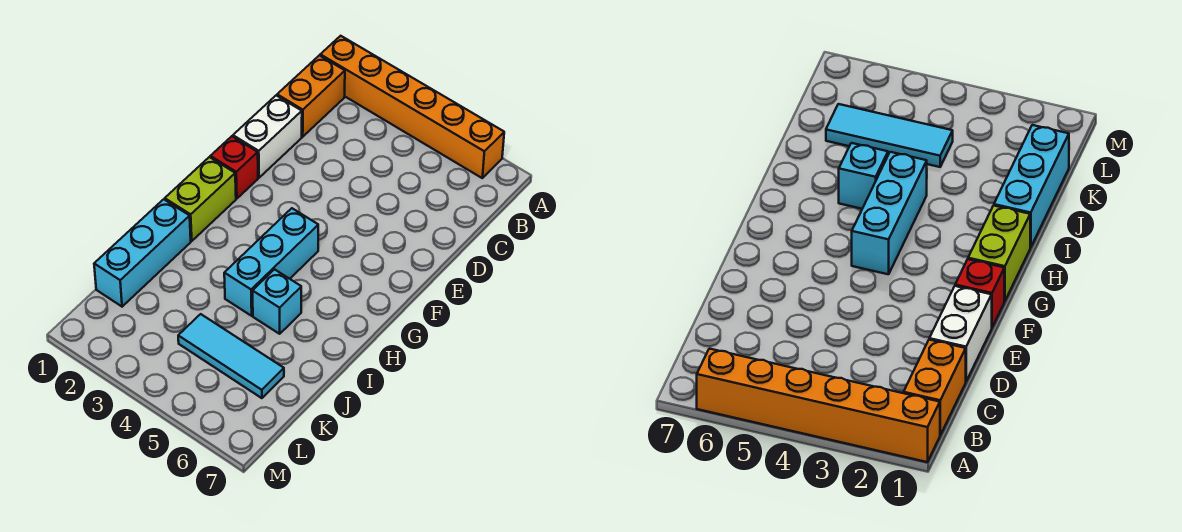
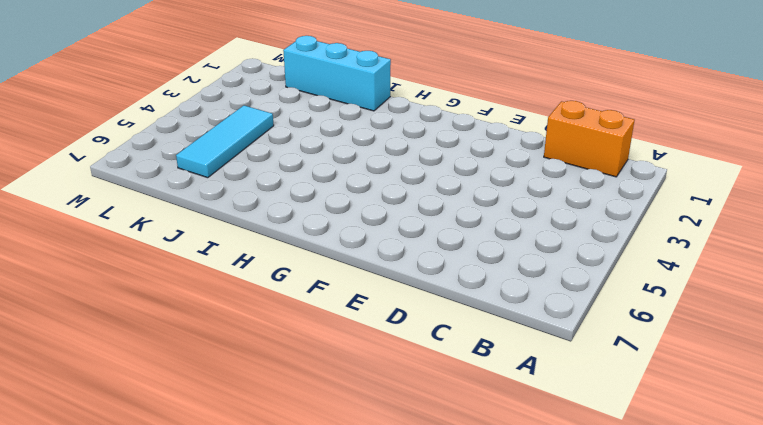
none -> orange brick A1:A6 level 1
none -> white brick D1:E1 level 1

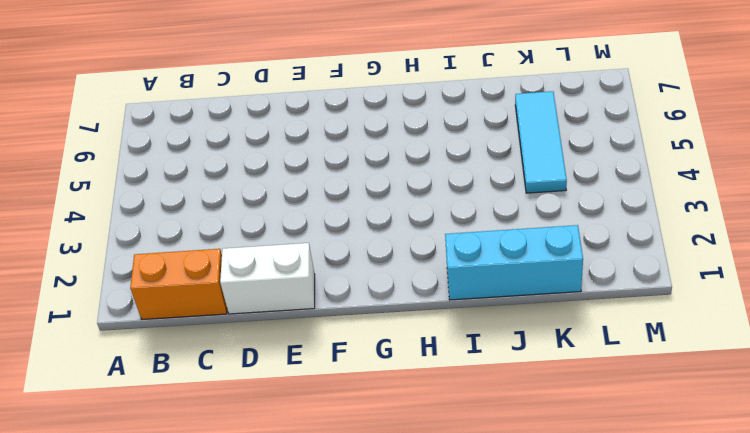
none -> orange brick A1:A6 level 1
none -> red brick F1 level 1

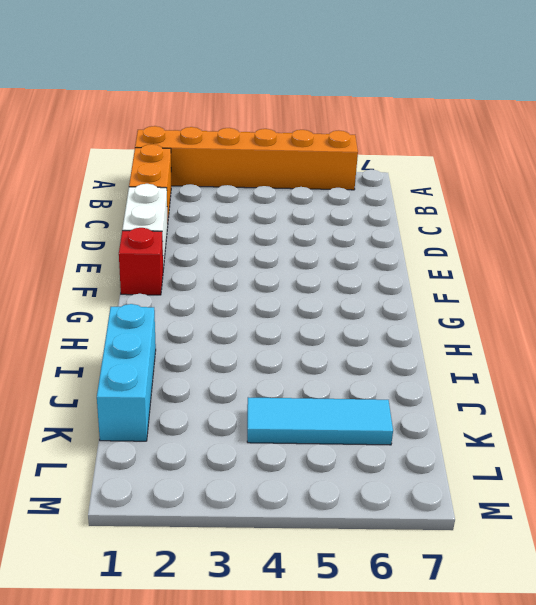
none -> lime brick G1:H1 level 1
none -> cyan brick G4:I4 level 1

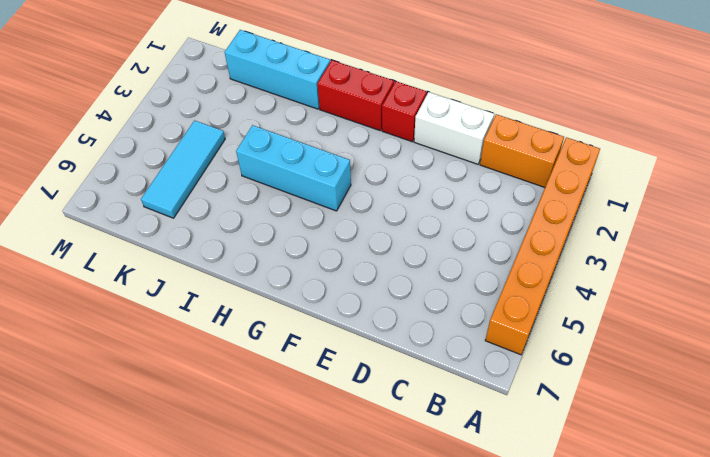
red brick G1:H1 level 1 -> lime brick G1:H1 level 1
none -> cyan brick I5 level 1

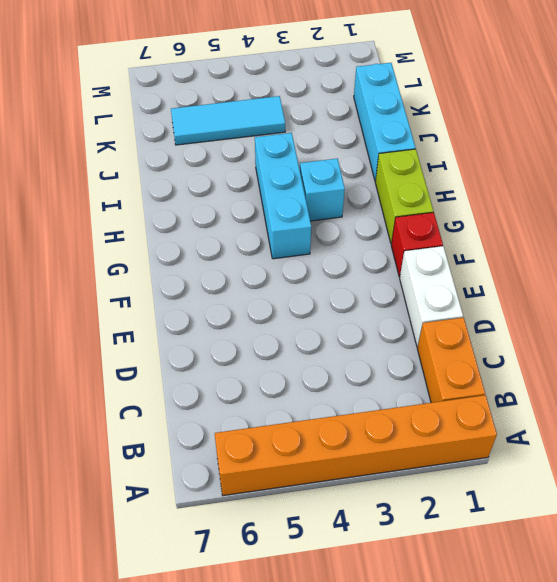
cyan brick H3 level 1 -> cyan brick I5 level 1

